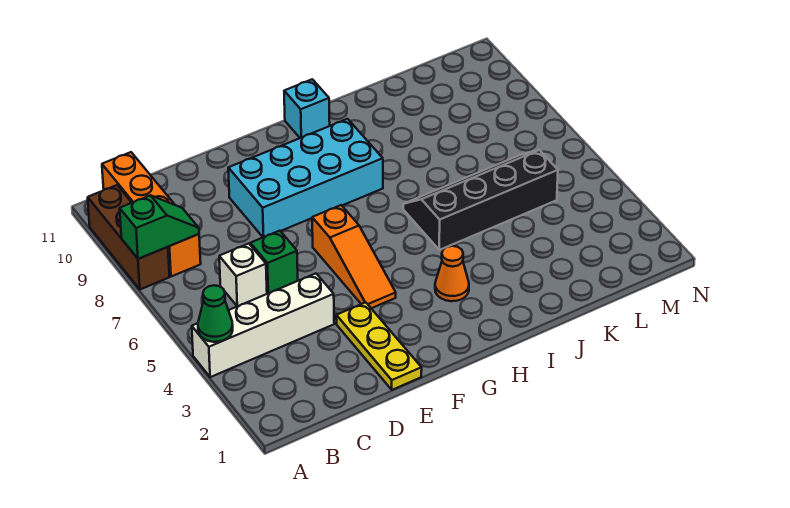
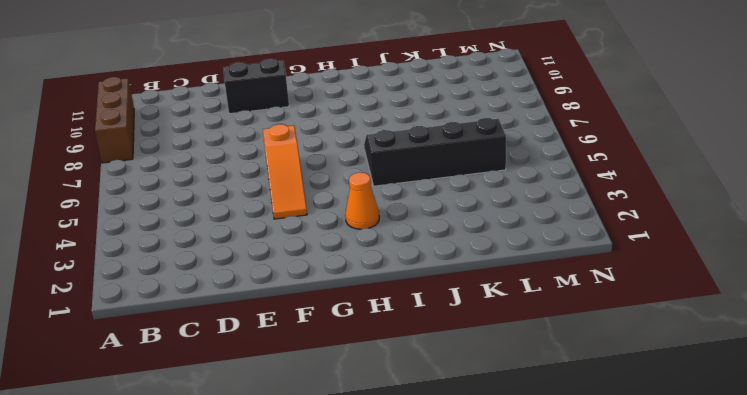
black brick E10:F10 level 1 -> none
none -> white brick A4:D4 level 1
none -> orange brick B8:B11 level 1
none -> white brick C6 level 1

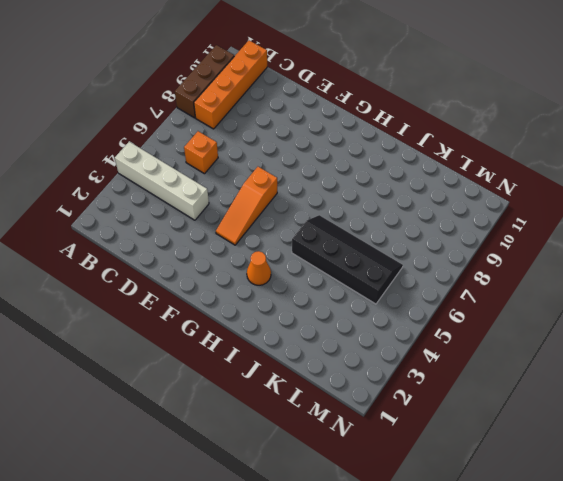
orange brick C6 level 1 -> white brick C6 level 1
none -> green brick D6 level 1
none -> yellow plate E1:E3 level 1
none -> cyan brick E8:H9 level 1

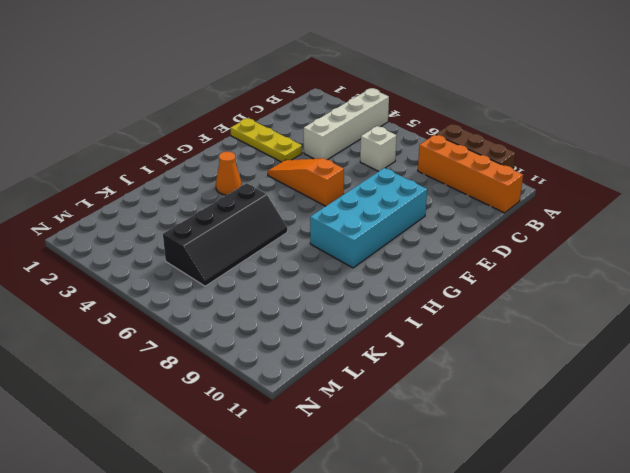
none -> green brick D6 level 1
none -> cyan brick H11 level 1
none -> green cone A4 level 2

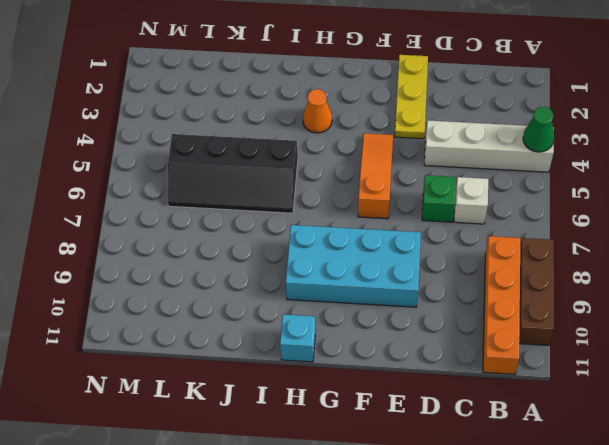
none -> green slope A8:B8 level 2 top A

